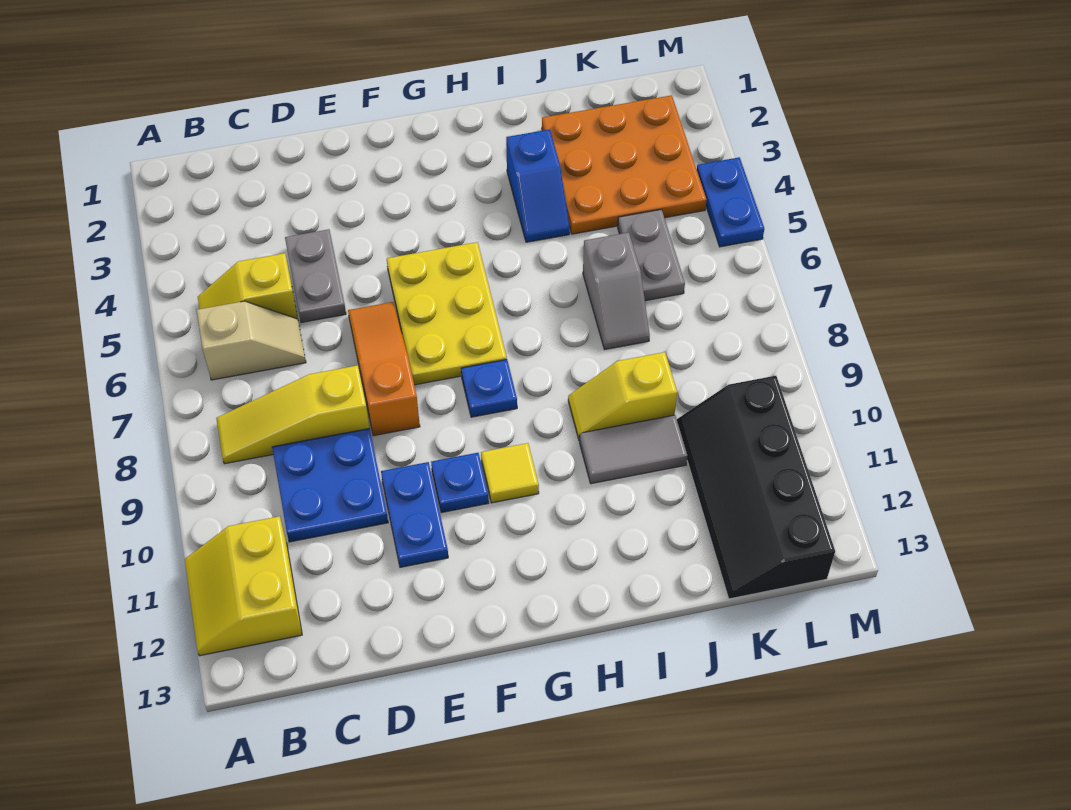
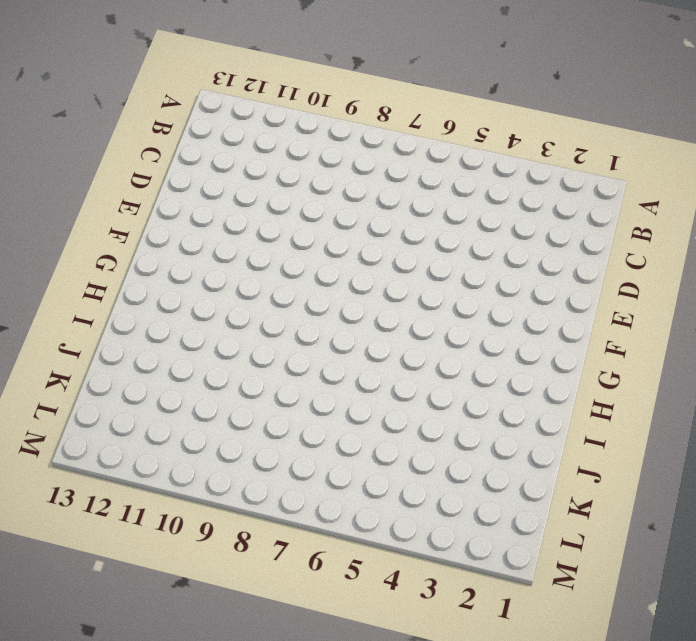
none -> yellow slope A11:B12 level 1 top B
none -> yellow slope B5:C5 level 1 top C
none -> tan slope B6:C6 level 1 top B

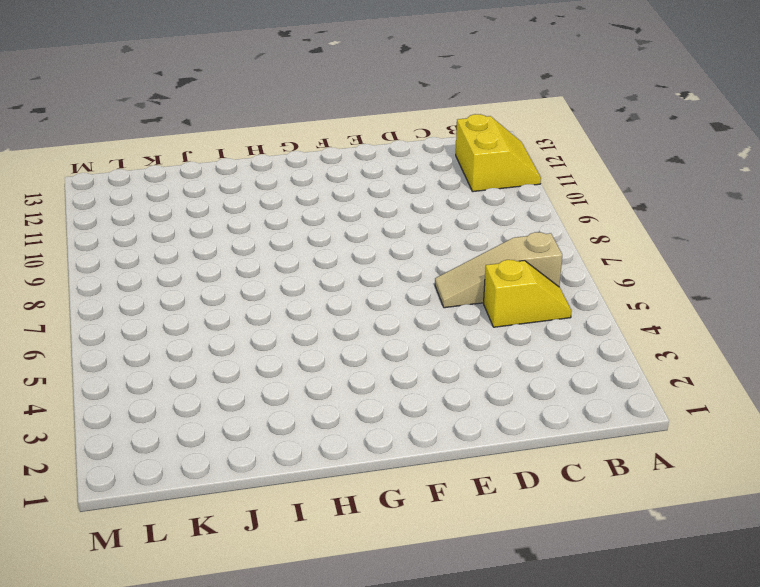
tan slope B6:D6 level 1 top B -> tan slope B6:C6 level 1 top B
none -> yellow slope B8:D8 level 1 top D
none -> blue plate C9:D10 level 1
none -> grey plate D4:D5 level 1

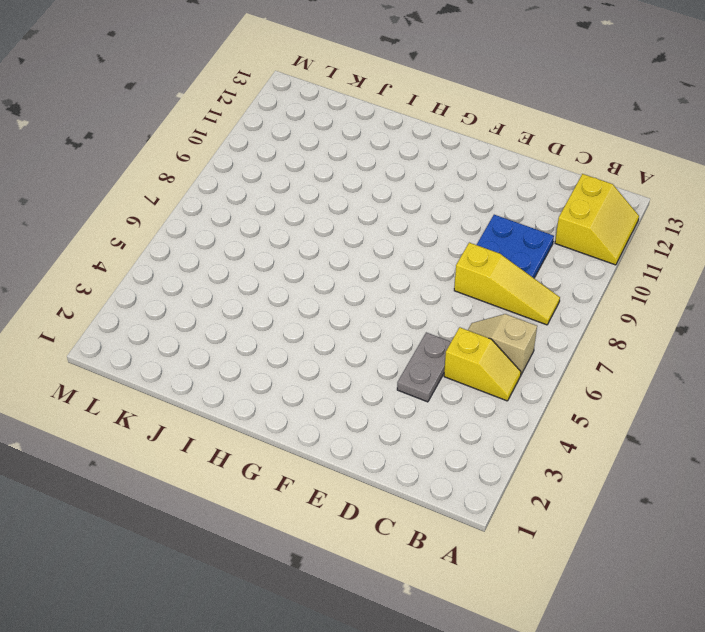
none -> orange slope E6:E8 level 1 top 8
none -> blue plate E10:E11 level 1
none -> yellow plate F5:G7 level 1

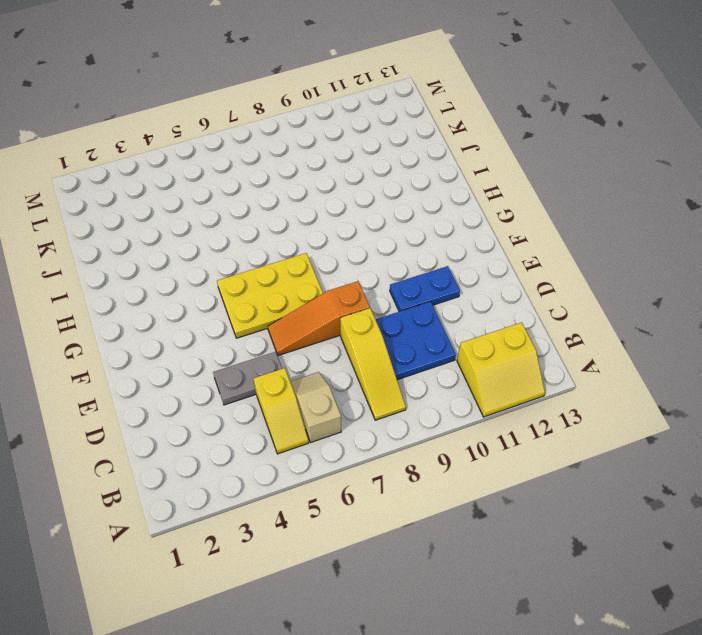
none -> blue plate F10 level 1
none -> blue plate G8 level 1
none -> yellow tile G10 level 1

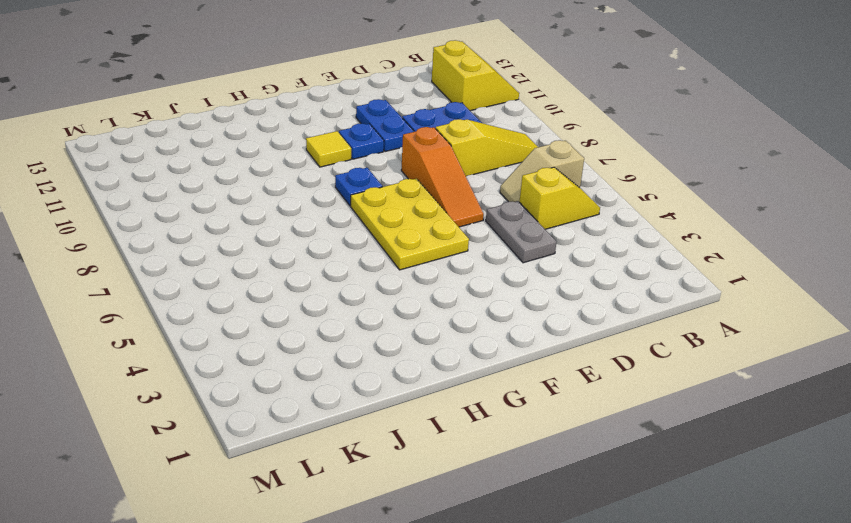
none -> blue slope I3:I4 level 1 top 3
none -> yellow slope I9:J9 level 1 top J
none -> grey tile I10:J10 level 1

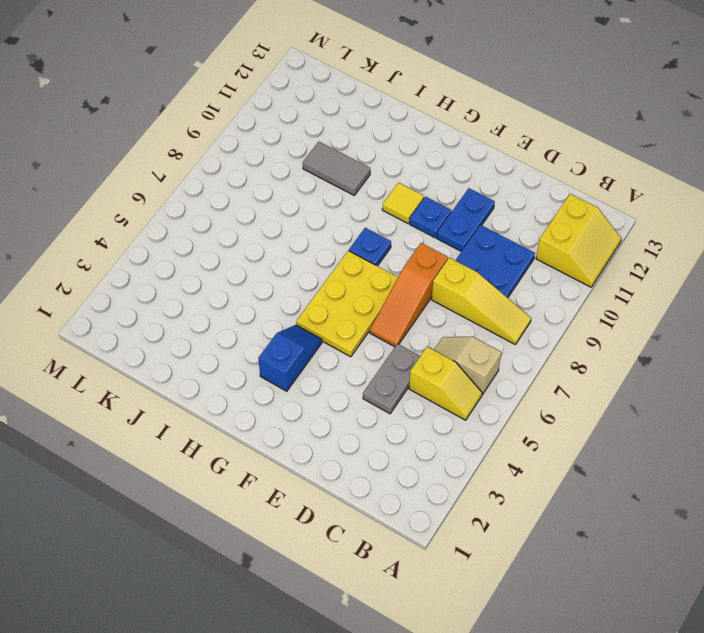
blue slope G3:G4 level 1 top 3 -> blue slope I3:I4 level 1 top 3
none -> yellow slope I9:J9 level 1 top J
none -> orange plate J2:L4 level 1
none -> grey slope J6:J7 level 1 top 6

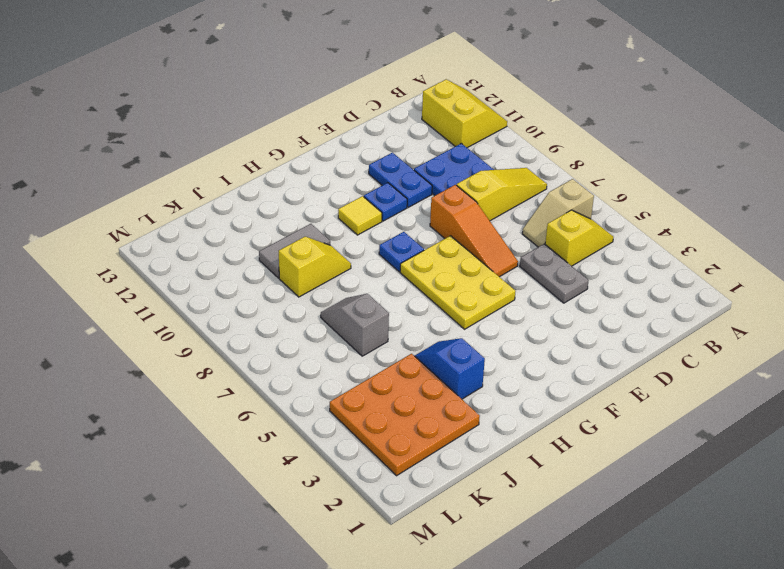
none -> grey plate K5:K6 level 1
none -> black slope K10:L13 level 1 top L
none -> blue plate M4:M5 level 1

